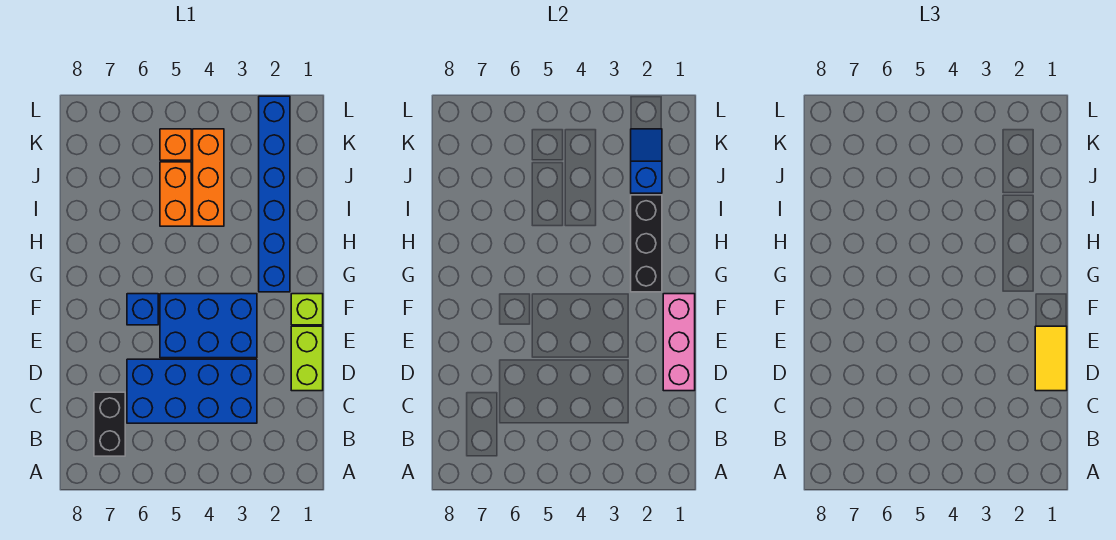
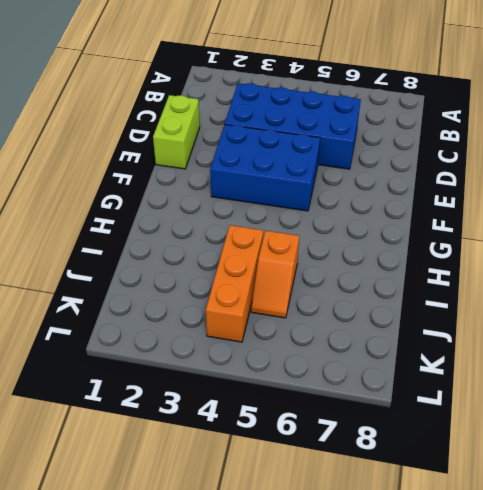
orange slope I5:J5 level 1 top I -> orange brick I5:J5 level 1
none -> black brick B7:C7 level 1
none -> lime brick F1 level 1
none -> blue brick F6 level 1

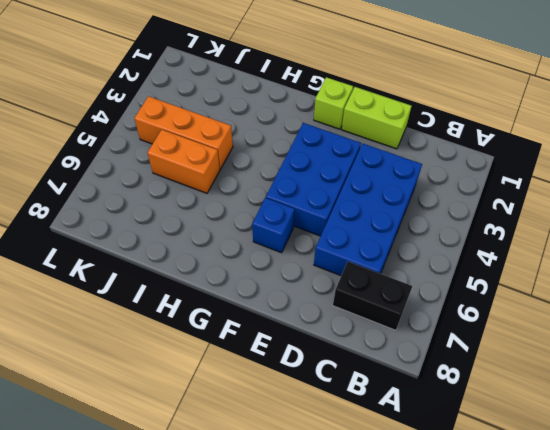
none -> blue brick G2:L2 level 1
none -> orange brick K5 level 1
none -> pink brick D1:F1 level 2

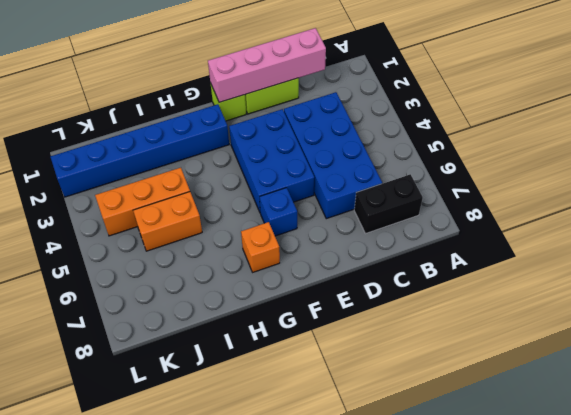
pink brick C1:F1 level 2 -> pink brick D1:F1 level 2
orange brick G7 level 1 -> orange brick K5 level 1
none -> black brick G2:I2 level 2
none -> blue slope J2:K2 level 2 top J
none -> yellow tile D1:E1 level 3

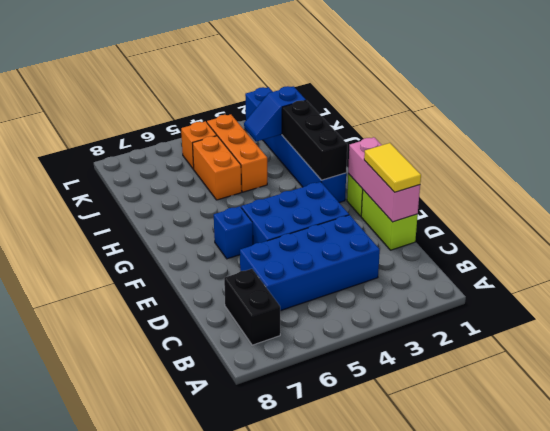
blue slope J2:J3 level 2 top 2 -> blue slope J2:K2 level 2 top J

